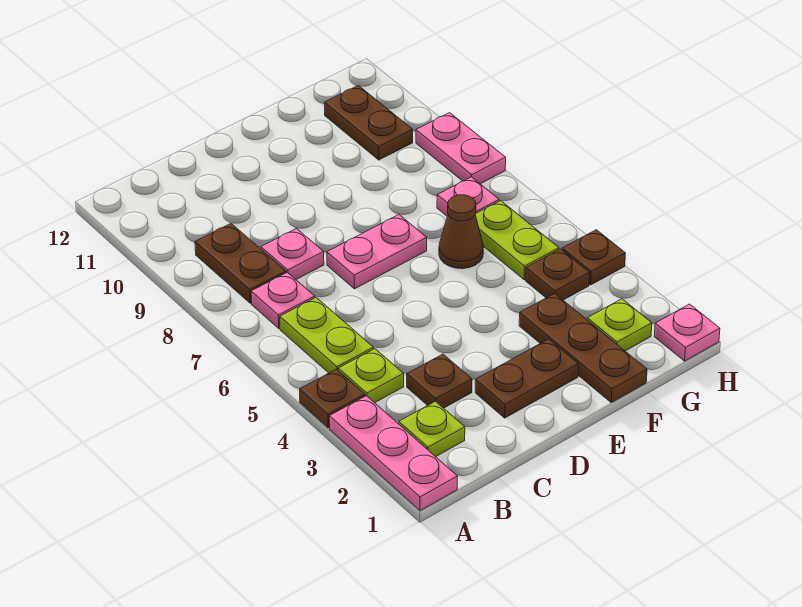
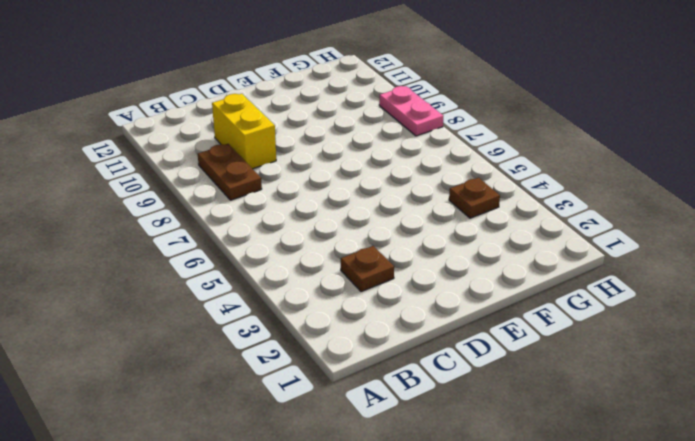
yellow brick C9:C10 level 1 -> none
none -> pink plate A1:A3 level 1
none -> brown plate A4 level 1
none -> lime plate B2 level 1

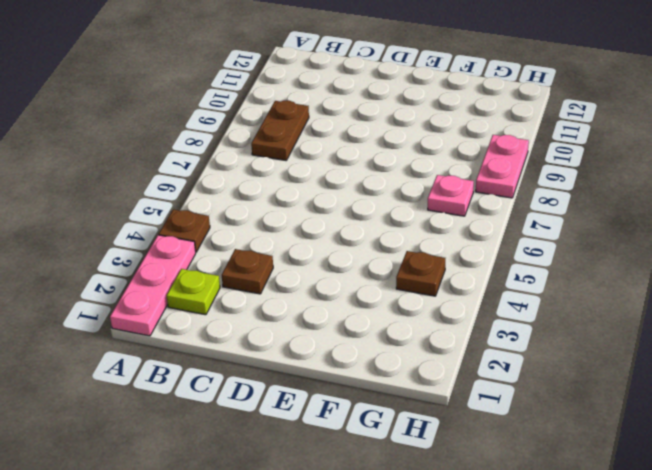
none -> lime plate B4 level 1
none -> lime plate B5:B6 level 1
none -> pink plate B7 level 1

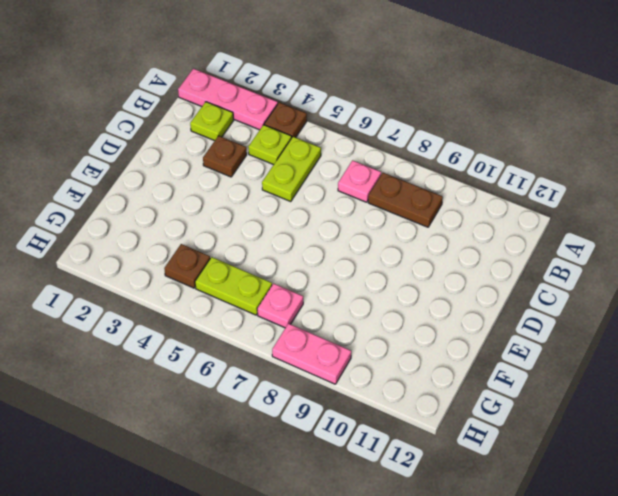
lime plate B5:C5 level 1 -> lime plate B5:B6 level 1
none -> pink plate C8 level 1
none -> brown plate D2:E2 level 1
none -> pink plate D7:E7 level 1

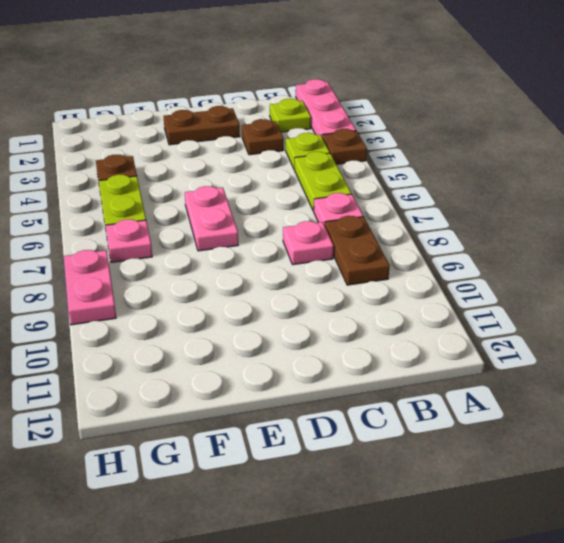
pink plate E6:E7 level 1 -> pink plate D7:E7 level 1
none -> brown plate F1:F3 level 1
none -> brown cone F6 level 1
none -> lime plate G2 level 1

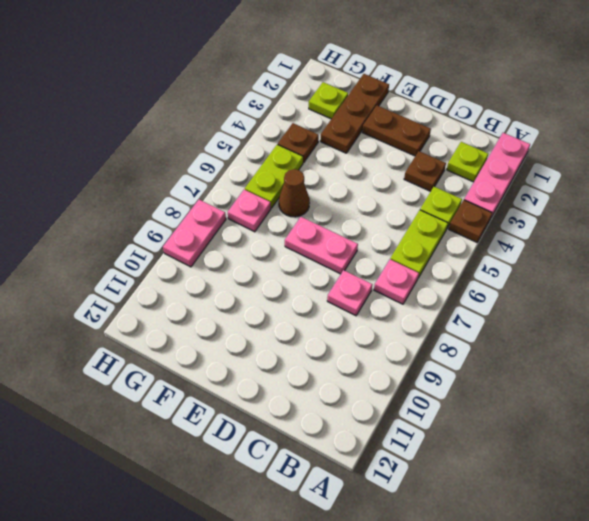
none -> brown plate B8:B9 level 1
none -> brown plate G10:G11 level 1
none -> pink plate H1 level 1

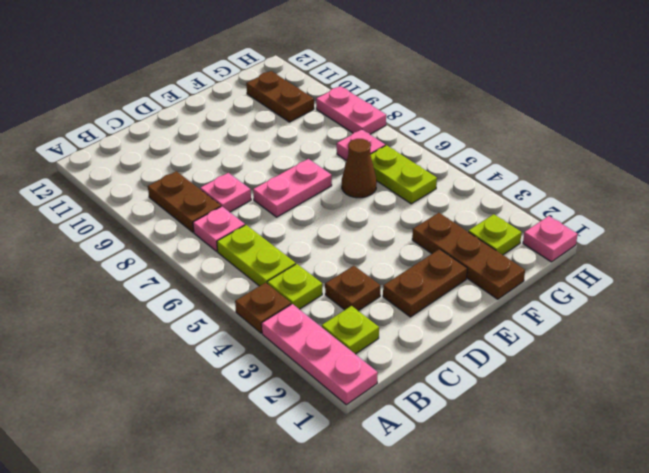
none -> brown plate G4 level 1
none -> brown plate H4 level 1

